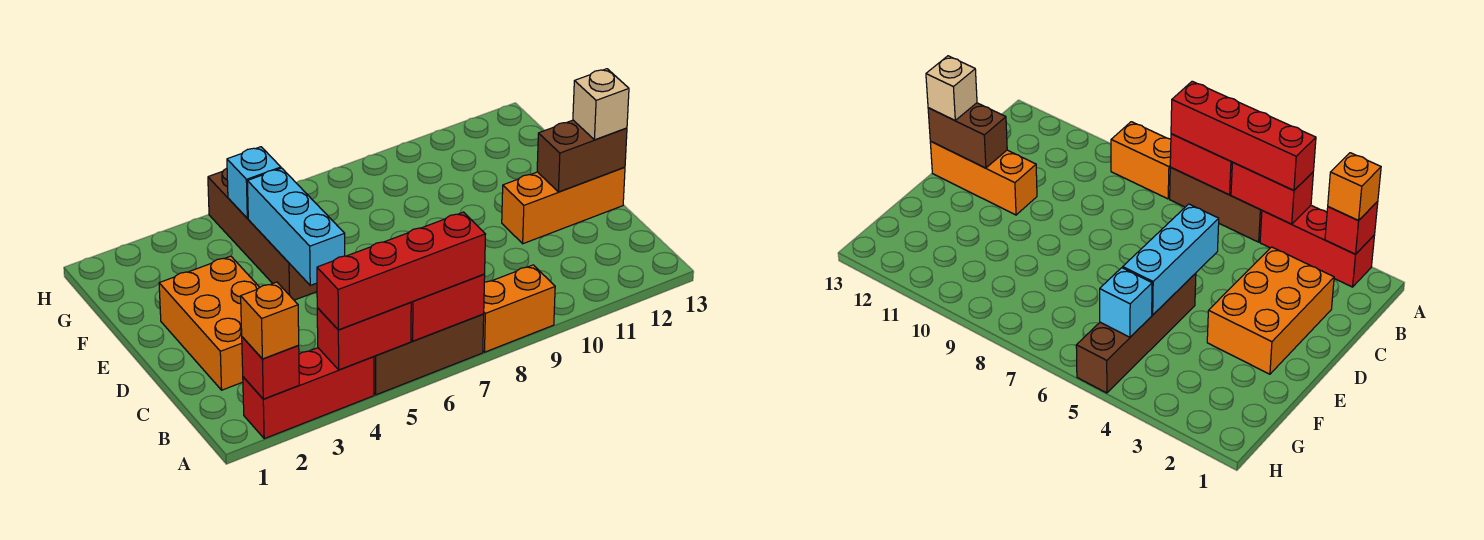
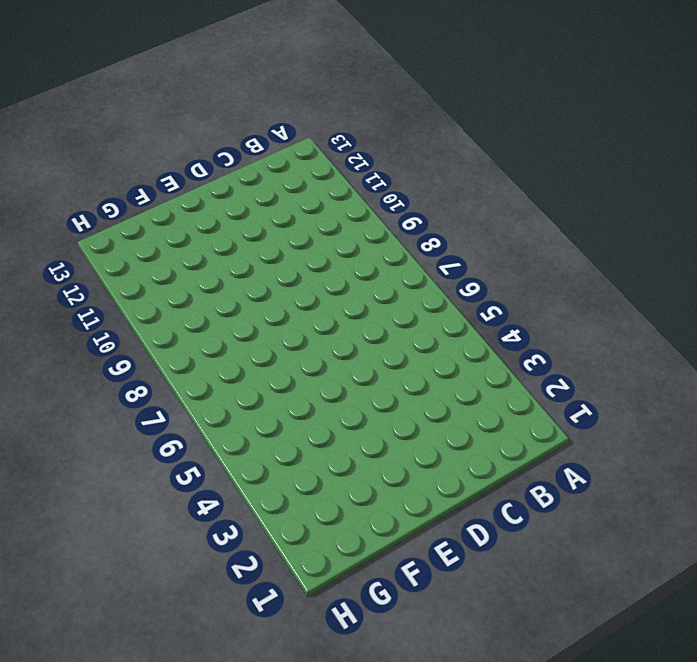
none -> red brick A2:A4 level 1
none -> brown brick A5:A7 level 1
none -> orange brick A8:A9 level 1

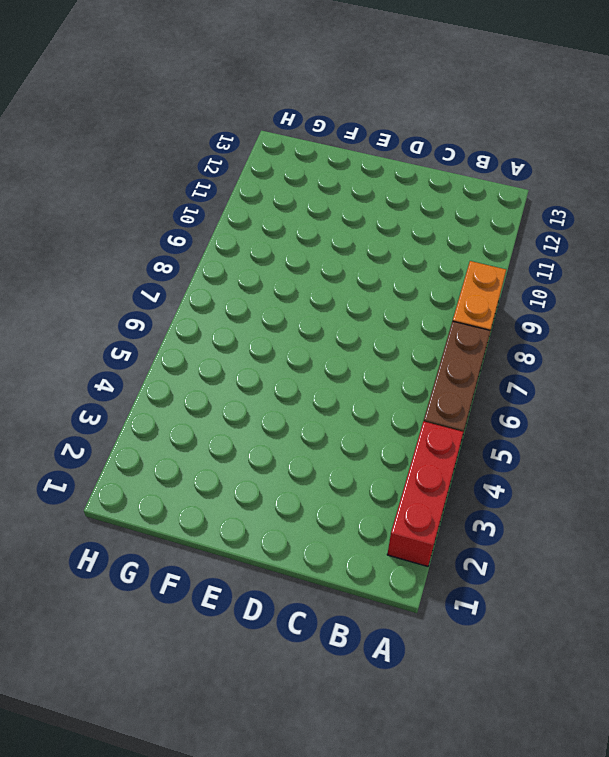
none -> orange brick C2:E3 level 1
none -> orange brick D11:D13 level 1
none -> brown brick E5:H5 level 1

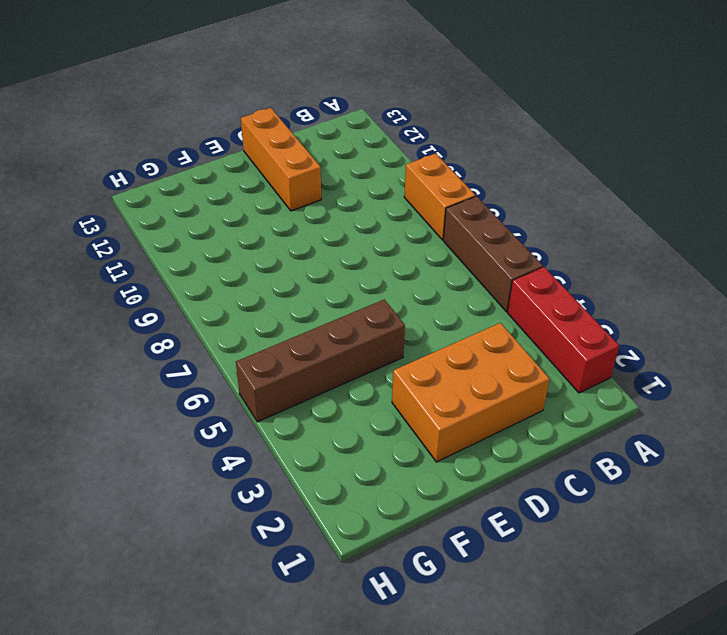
none -> red brick A2 level 2
none -> red brick A4:A5 level 2
none -> red brick A6:A7 level 2

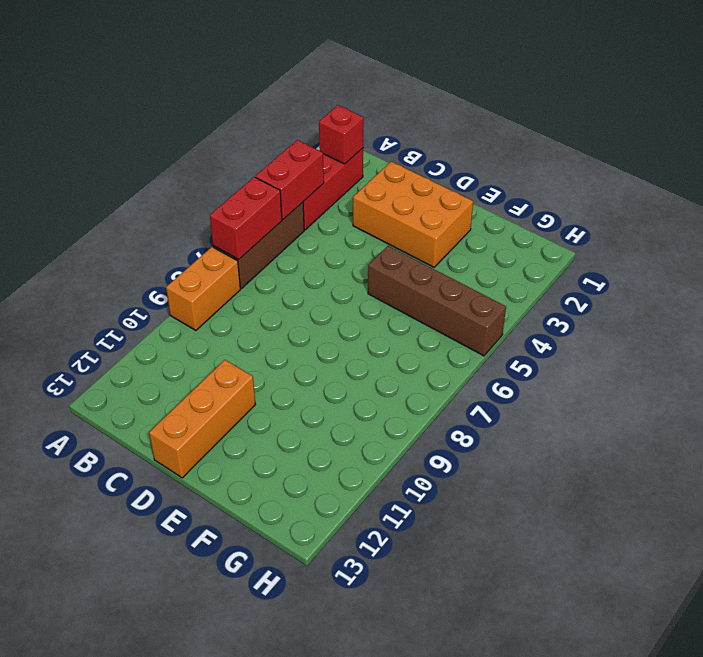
none -> cyan brick D5:F5 level 2
none -> brown brick D12:D13 level 2
none -> cyan brick G5 level 2

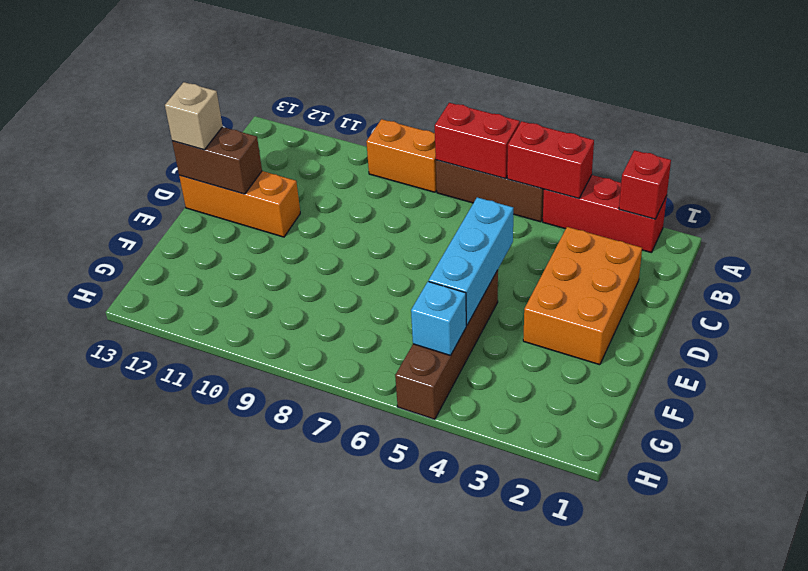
none -> orange brick A2 level 3
none -> red brick A4:A7 level 3

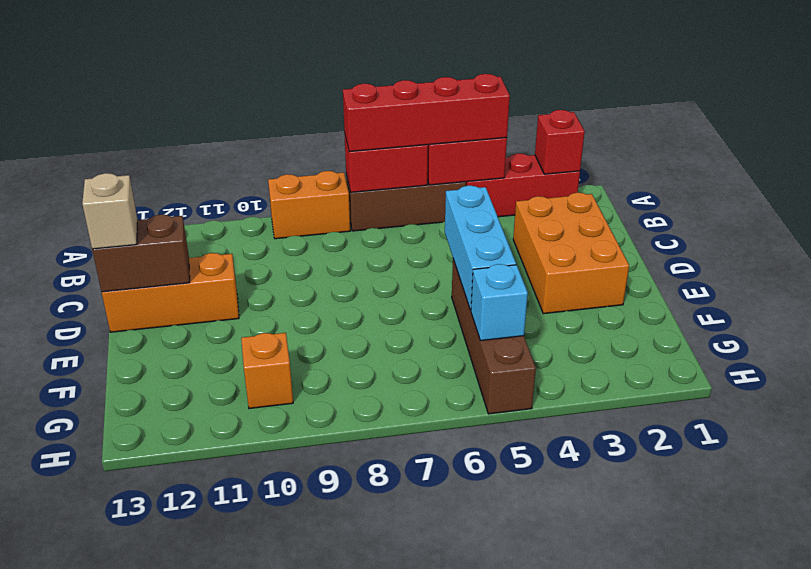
orange brick G10 level 1 -> orange brick A2 level 3

